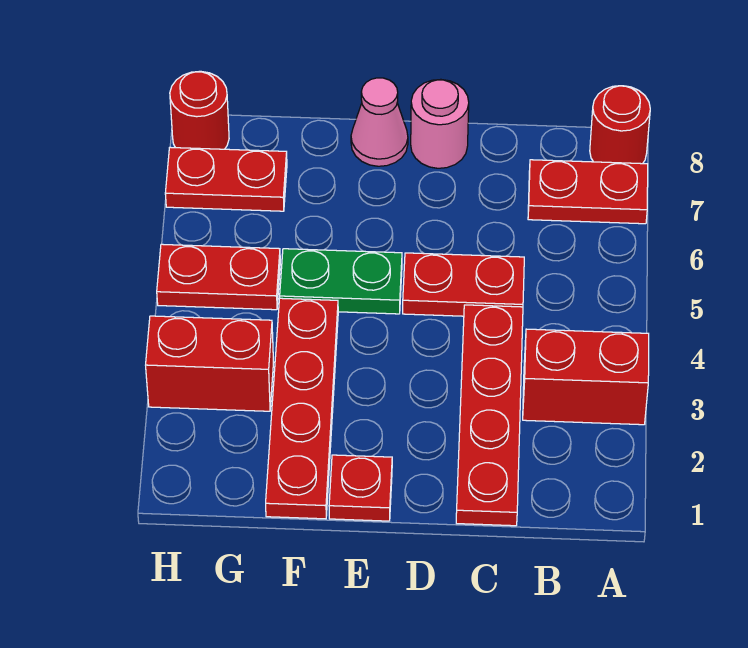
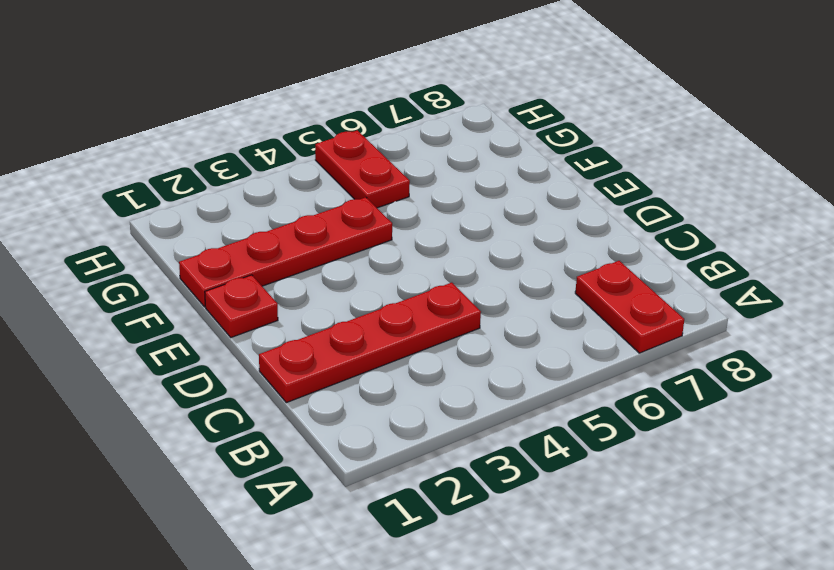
none -> red brick A3:B3 level 1
none -> red round brick A8 level 1
none -> red plate C5:D5 level 1

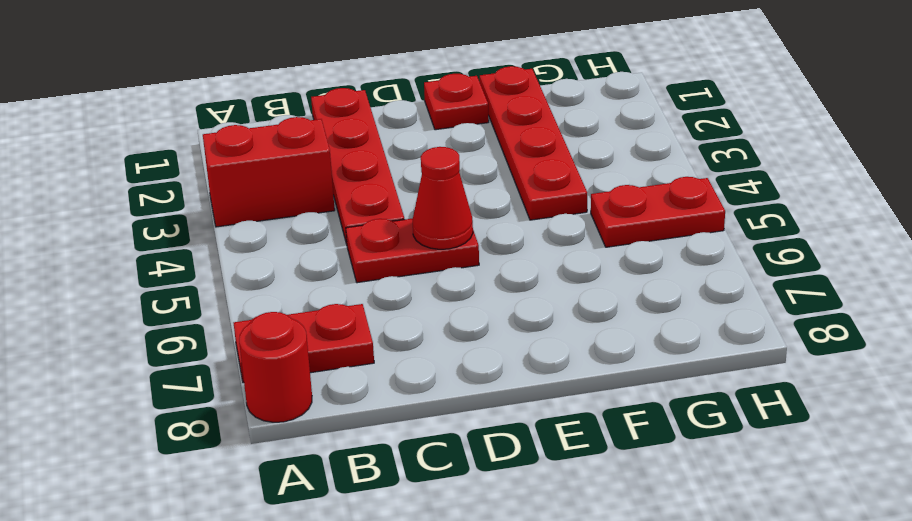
red cone D5 level 2 -> none
none -> pink round brick D8 level 1
none -> green plate E5:F5 level 1
none -> pink cone E8 level 1

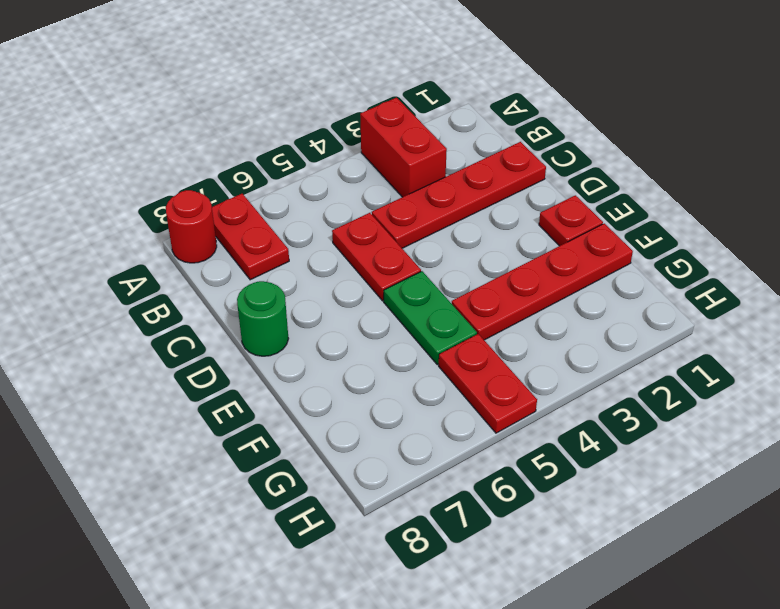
green round brick D8 level 1 -> pink round brick D8 level 1
none -> pink cone E8 level 1
none -> red brick G3:H3 level 1
none -> red plate G7:H7 level 1

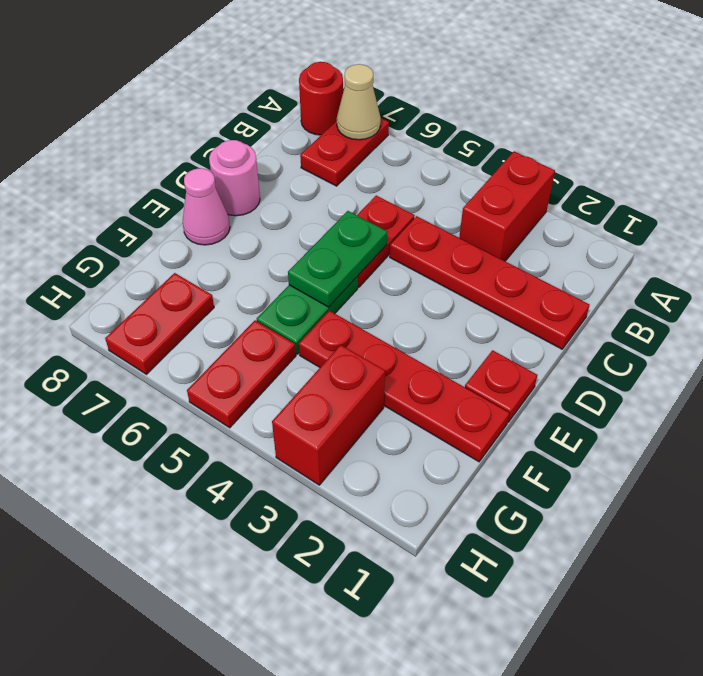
tan cone A7 level 2 -> none
green plate D5:E5 level 2 -> none
none -> red round brick H8 level 1

